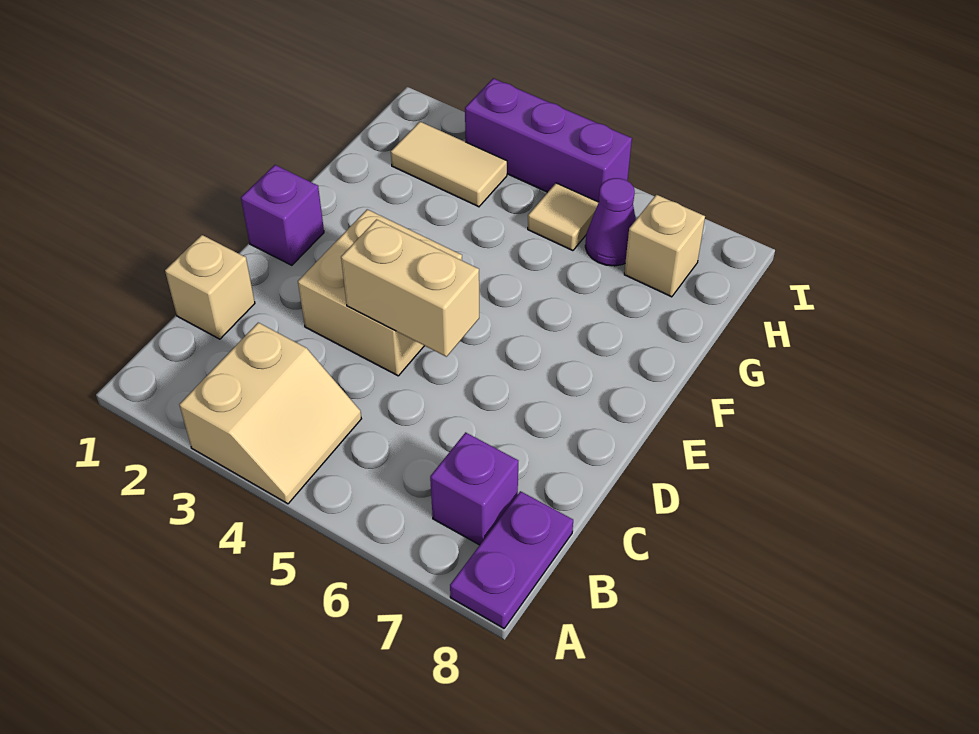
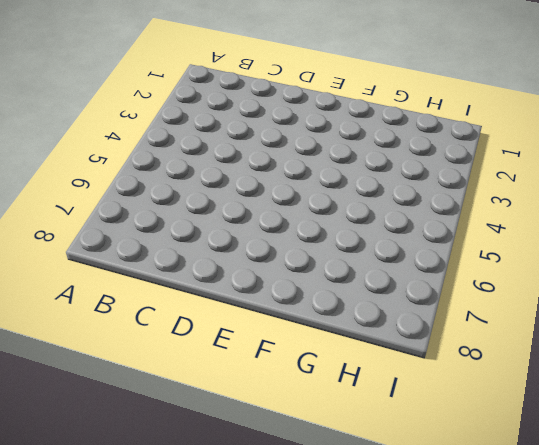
none -> tan slope A3:B4 level 1 top 3
none -> purple plate A8:B8 level 1
none -> purple brick B7 level 1

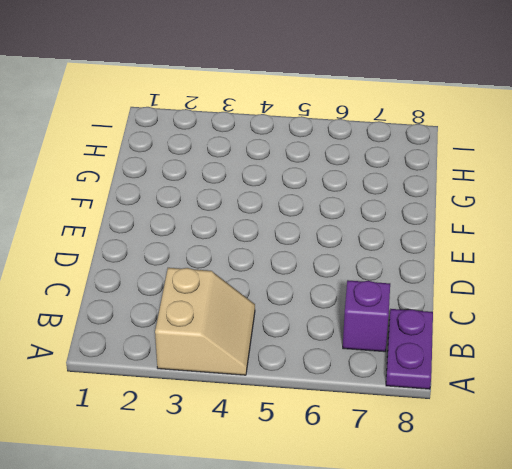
none -> tan brick C1 level 1
none -> tan brick D3:E4 level 1
none -> purple brick E1 level 1

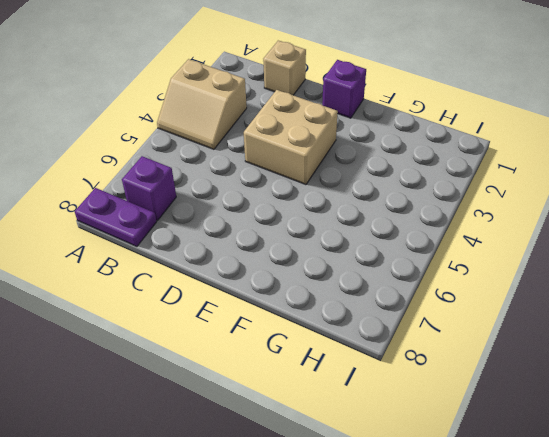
none -> tan tile H2:H3 level 1
none -> tan tile H5 level 1
none -> purple cone H6 level 1

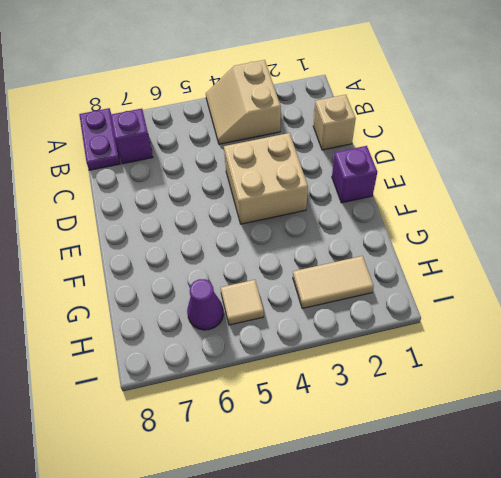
none -> tan brick H7 level 1
none -> purple brick I3:I5 level 1
none -> tan brick D4:D5 level 2

